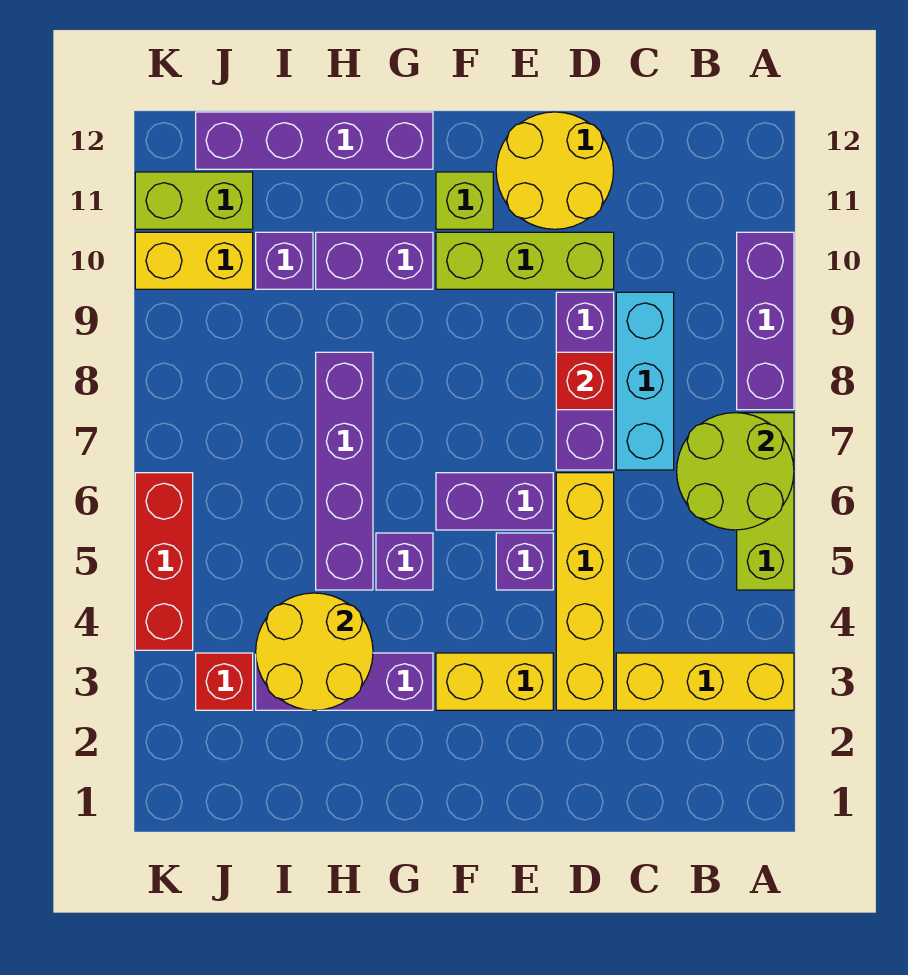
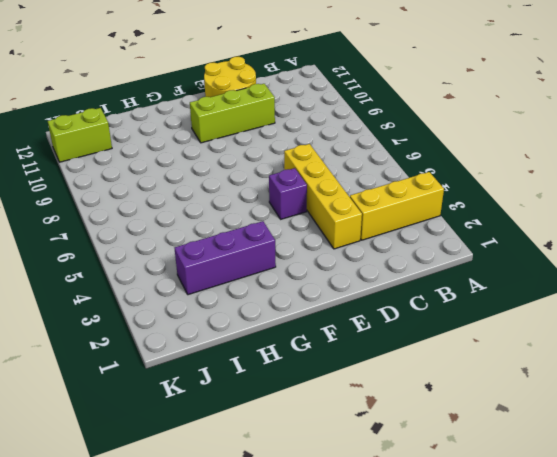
none -> lime brick A5:A7 level 1
none -> purple brick A8:A10 level 1
none -> cyan brick C7:C9 level 1

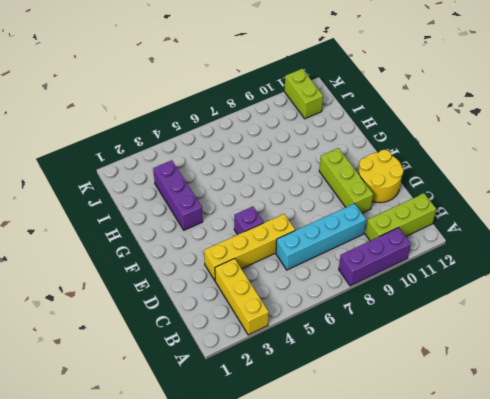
lime brick B10:B12 level 1 -> lime brick A5:A7 level 1
cyan brick C6:C9 level 1 -> cyan brick C7:C9 level 1
none -> purple brick D7:D9 level 1
none -> yellow brick E3:F3 level 1
none -> purple brick E6:F6 level 1

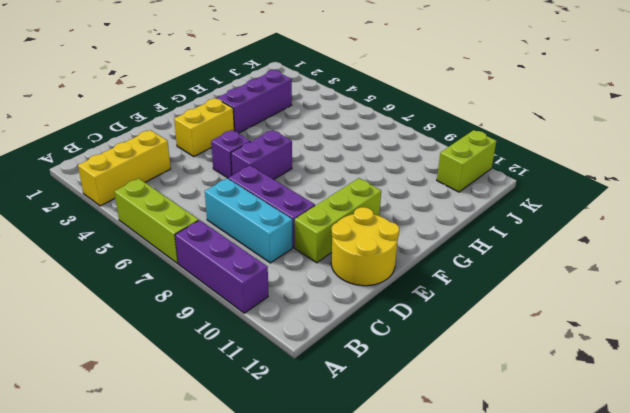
none -> yellow brick D3:D6 level 1
none -> lime brick F11 level 1
none -> purple brick G5 level 1

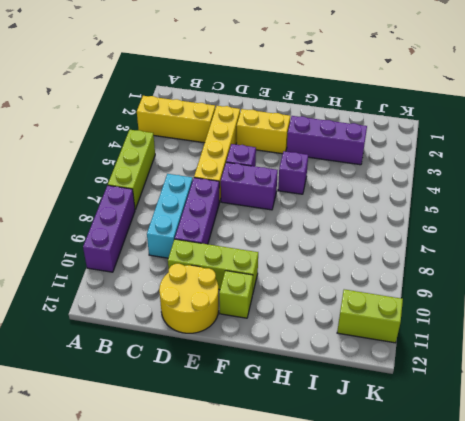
none -> purple brick G10:H10 level 1
none -> purple brick G12:J12 level 1
none -> purple brick H5:H8 level 1

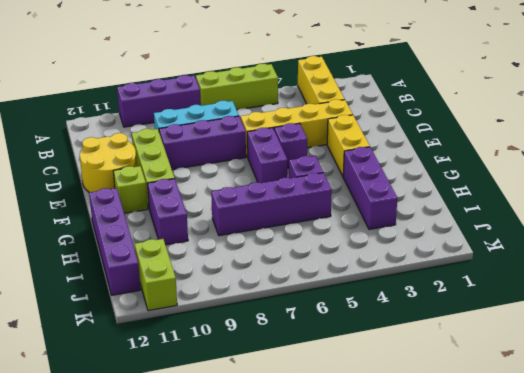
none -> purple brick I10 level 1
none -> red brick J3 level 1
none -> yellow brick J10:K10 level 1

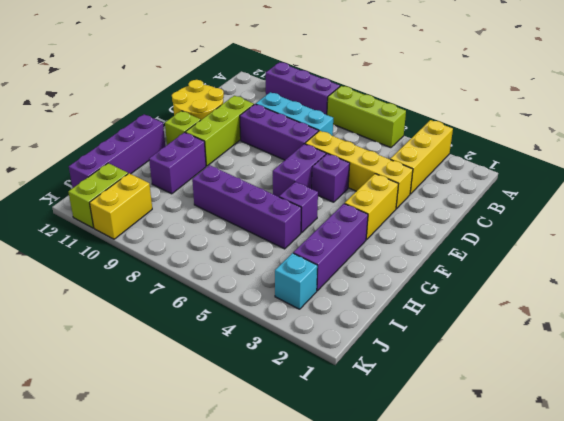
cyan brick J3 level 1 -> red brick J3 level 1
none -> purple brick I10 level 1
none -> red brick K4:K6 level 1
none -> lime round brick A6:B7 level 2

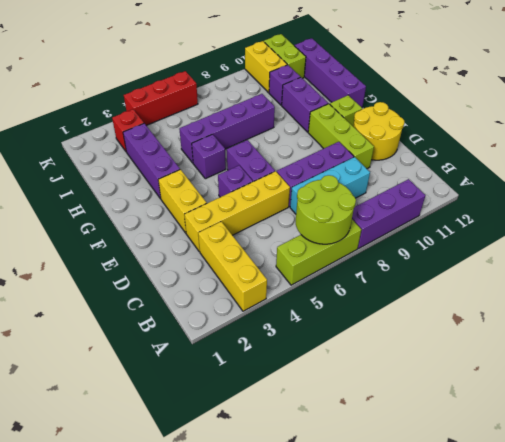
none -> red brick D8 level 2
none -> yellow round brick H3:I4 level 2

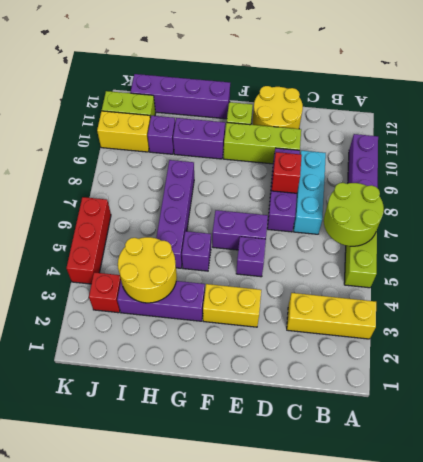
none -> yellow brick D3:D6 level 1

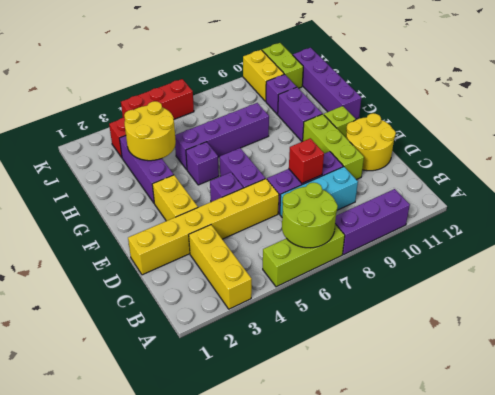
yellow brick D1:D6 level 1 -> yellow brick D3:D6 level 1

